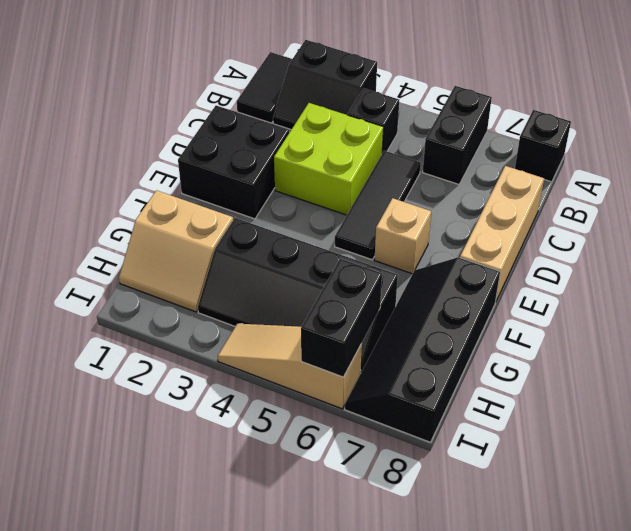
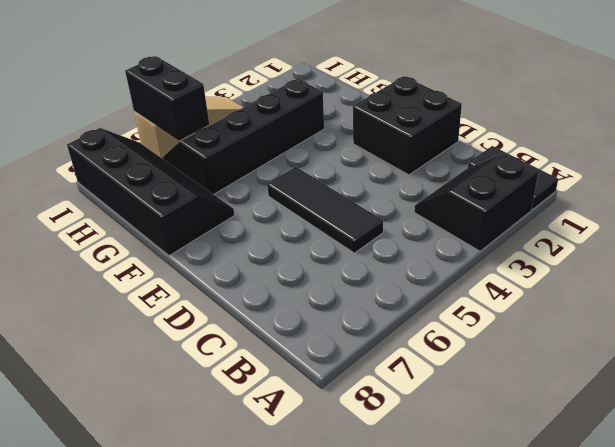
none -> black brick A6:B6 level 1
none -> black brick A8 level 1
none -> black brick B4 level 1

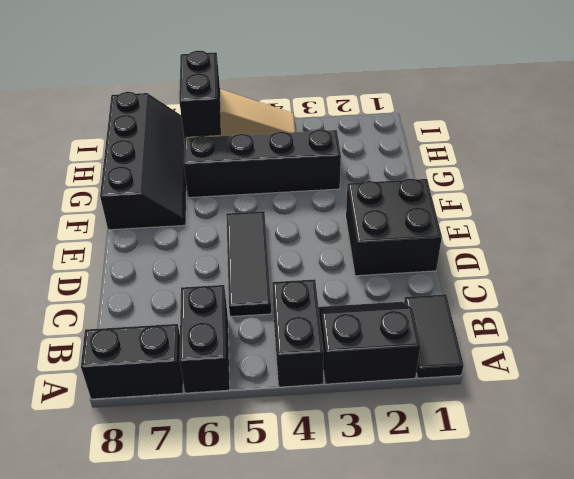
black brick A4:B4 level 1 -> black brick B4 level 1
black brick A7:A8 level 1 -> black brick A8 level 1
none -> lime brick C3:D4 level 1
none -> tan brick C8:E8 level 1
none -> tan brick E6 level 1

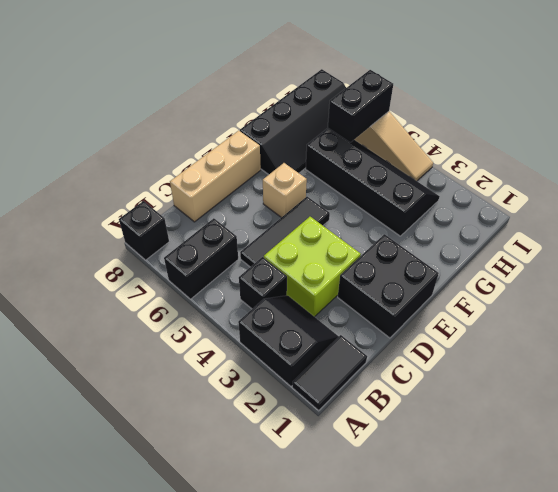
none -> tan slope G1:H2 level 1 top G

